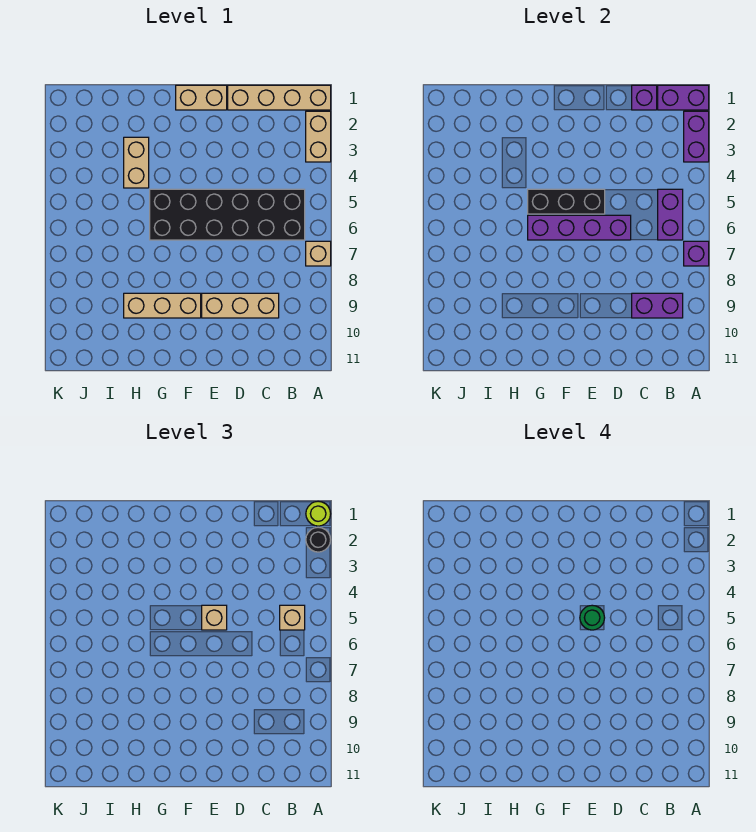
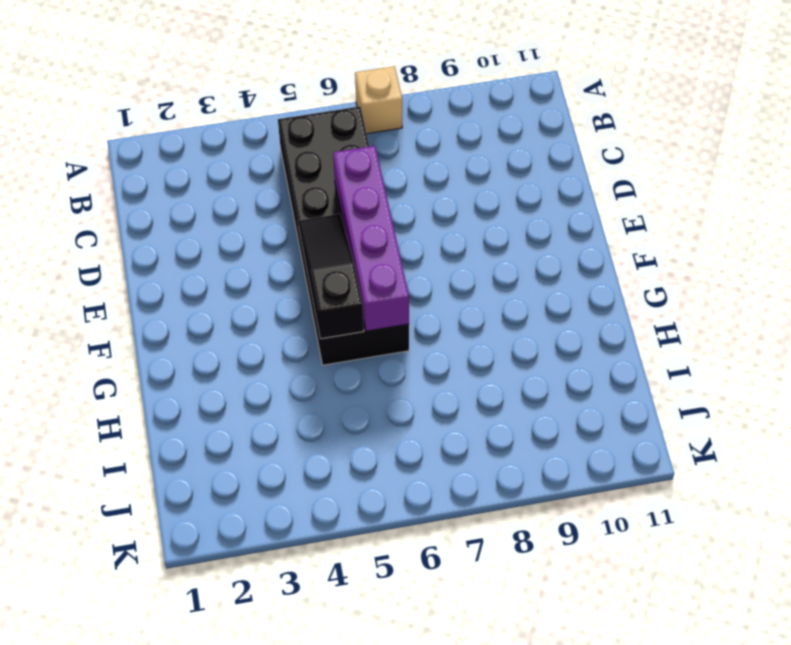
black slope E5:G5 level 2 top G -> black brick E5:G5 level 2
none -> tan brick A1:D1 level 1
none -> tan brick A2:A3 level 1
none -> tan brick C9:E9 level 1

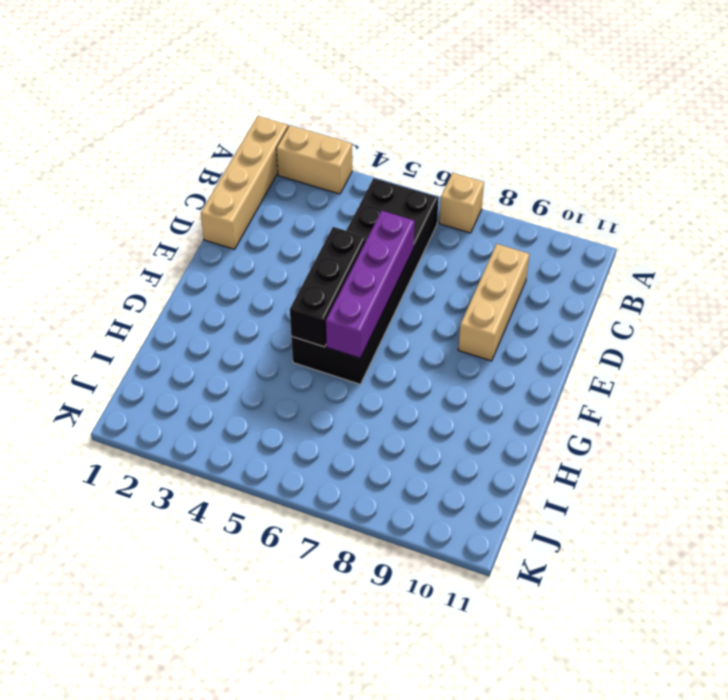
none -> tan brick E1:F1 level 1
none -> tan brick F9:H9 level 1
none -> tan brick H3:H4 level 1

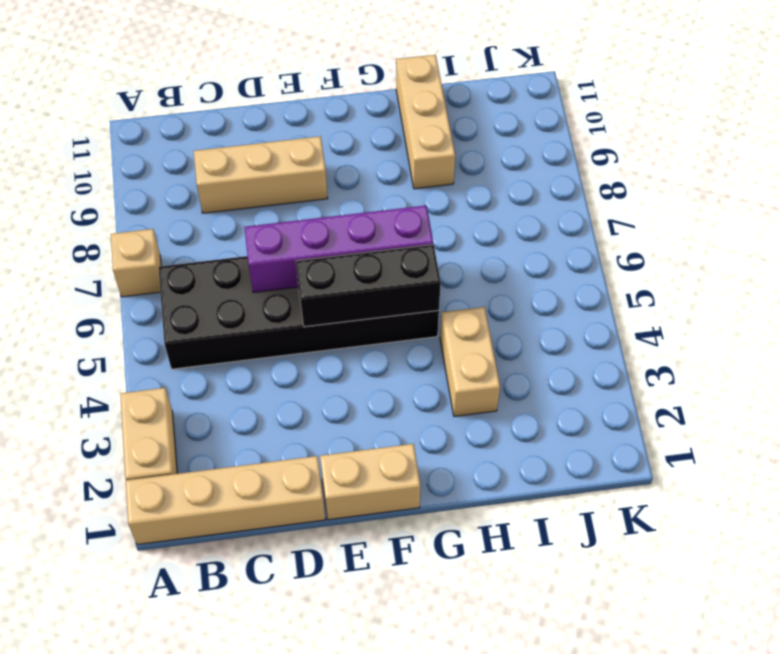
tan brick H9:H11 level 1 -> tan brick F9:H9 level 1
none -> purple brick A1:B1 level 2
none -> purple brick A2:A3 level 2
none -> purple brick A7 level 2

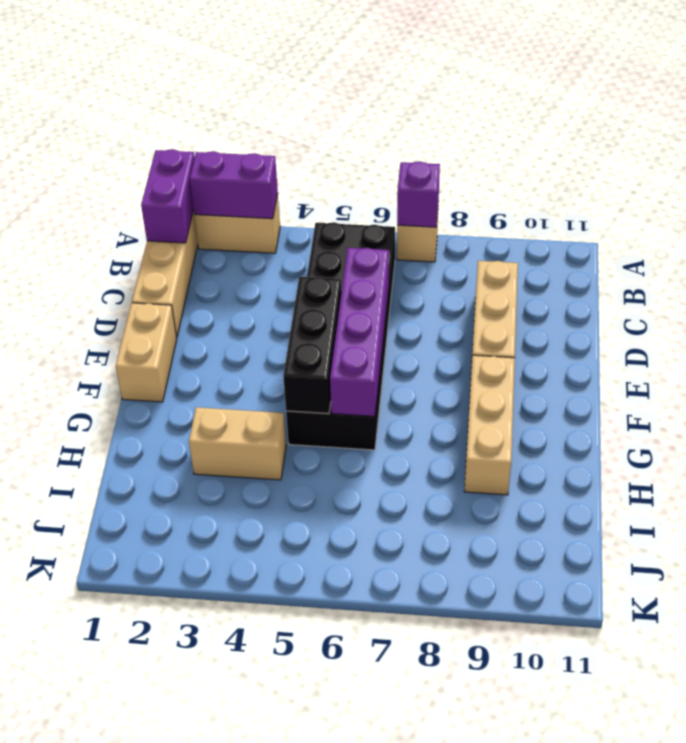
none -> purple brick B5:B6 level 2
none -> purple brick B9:C9 level 2
none -> purple brick C1 level 2

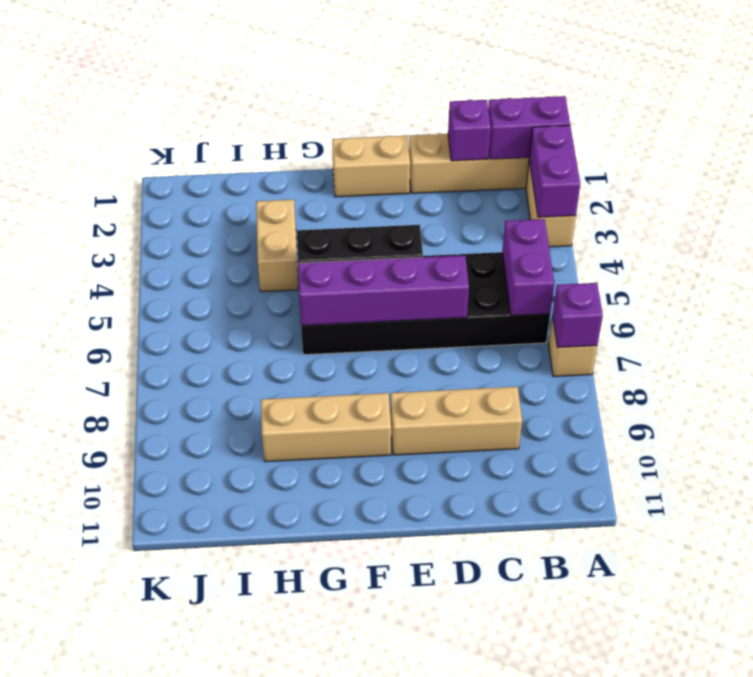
none -> purple brick B9:C9 level 2
none -> lime round brick A1 level 3
none -> black round brick A2 level 3

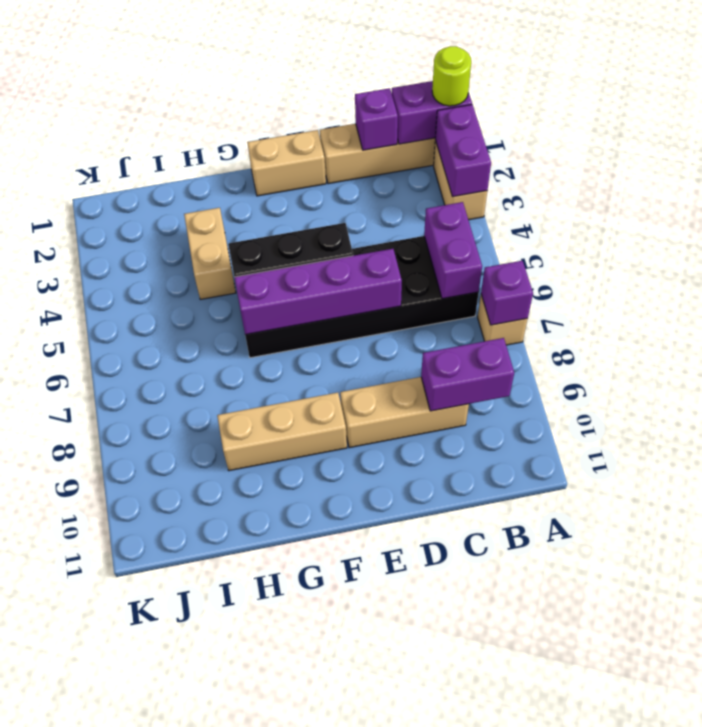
none -> black round brick A2 level 3
none -> tan brick B5 level 3
none -> tan brick E5 level 3

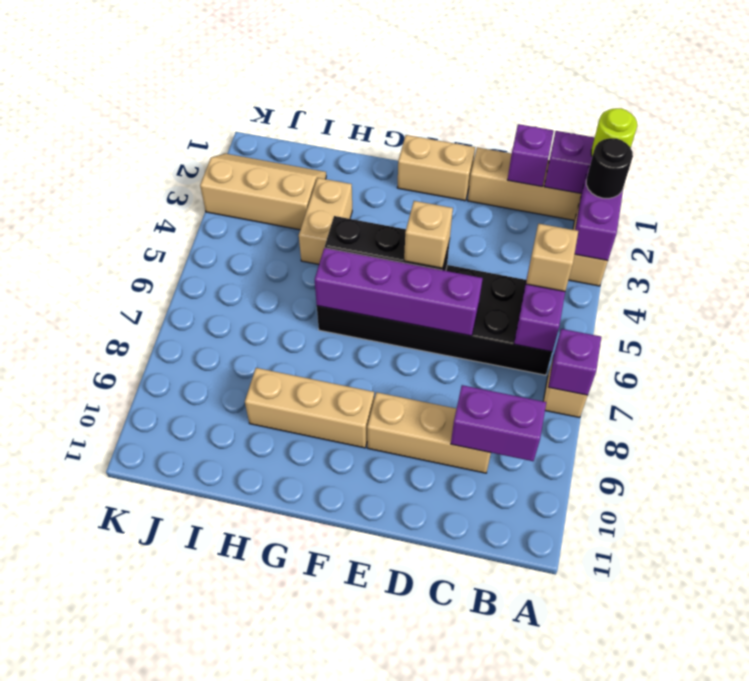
tan slope I2:K3 level 1 top 3 -> none
none -> green round brick E5 level 4

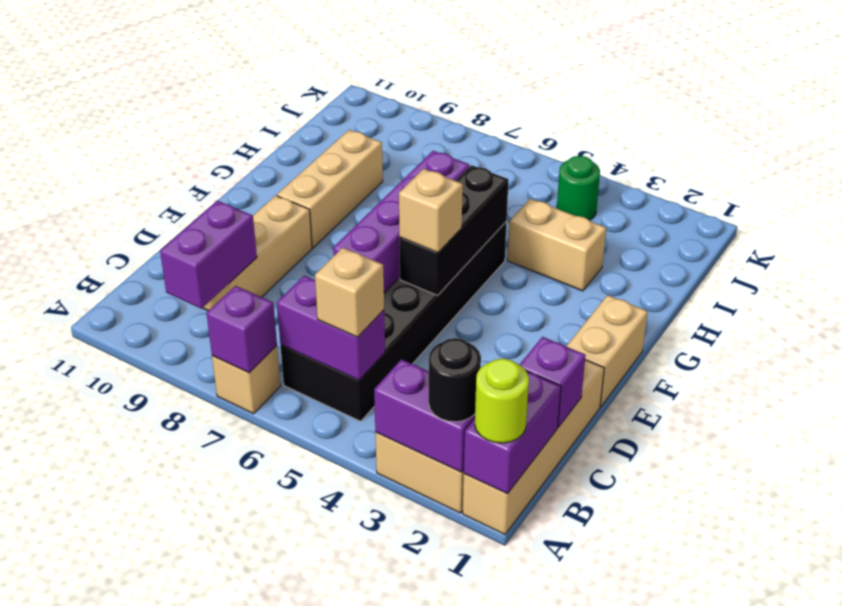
green round brick J4 level 1 -> green round brick E5 level 4

